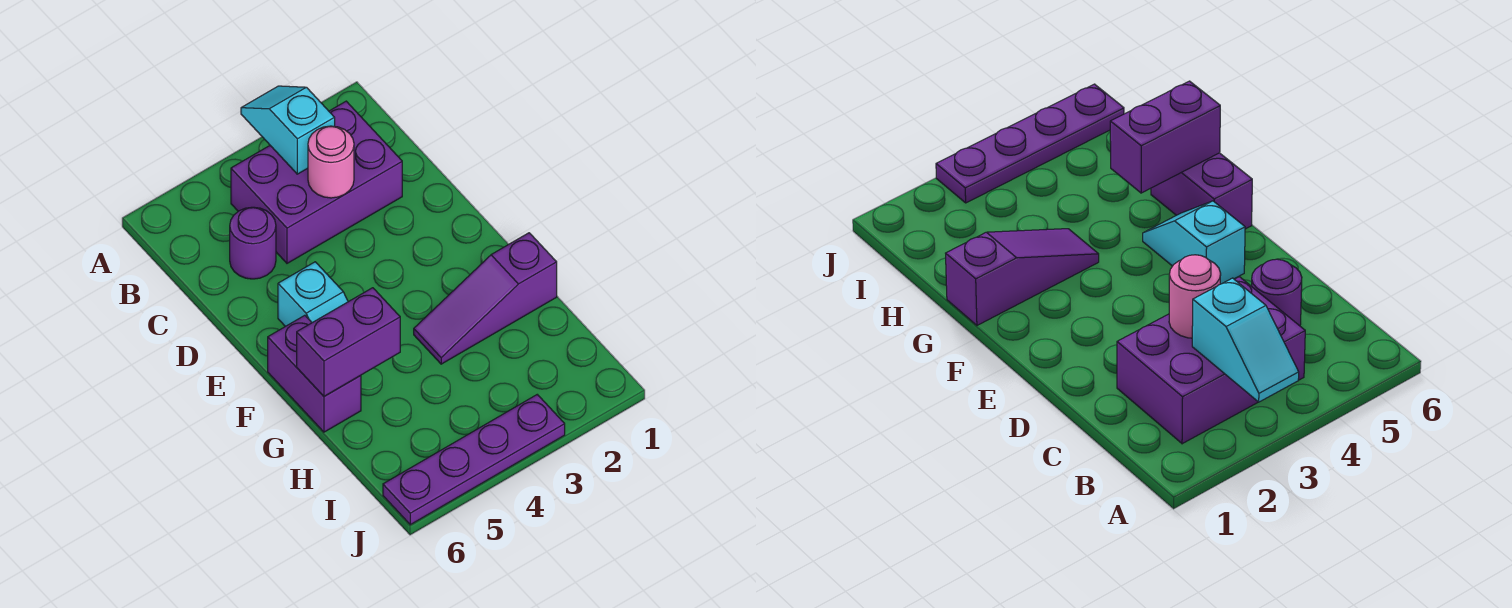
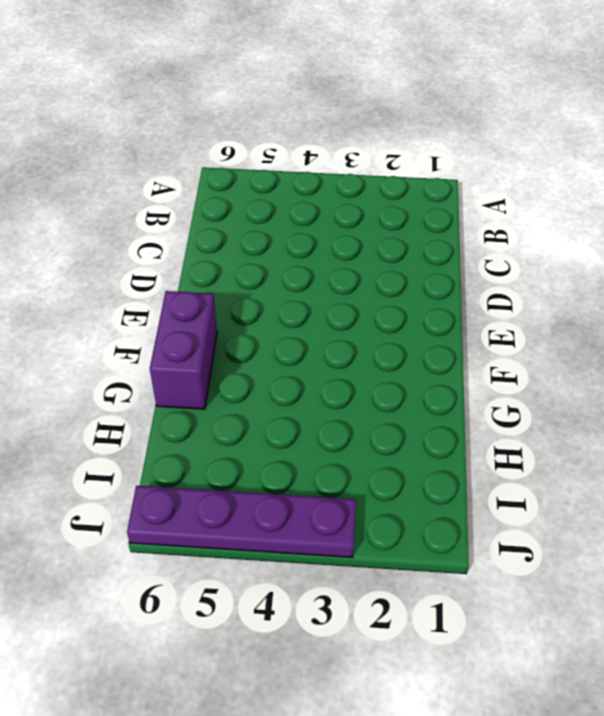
none -> purple brick B2:C4 level 1
none -> purple round brick C5 level 1

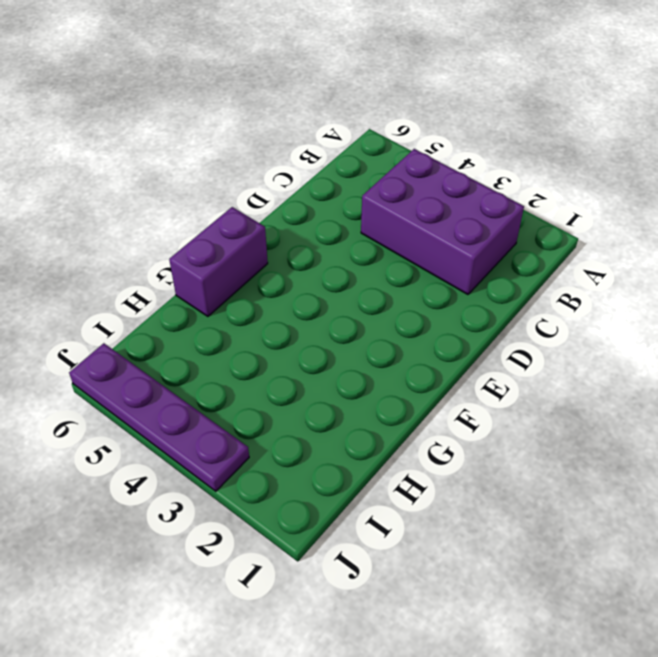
none -> purple round brick C5 level 1
none -> cyan slope E5:F5 level 1 top E

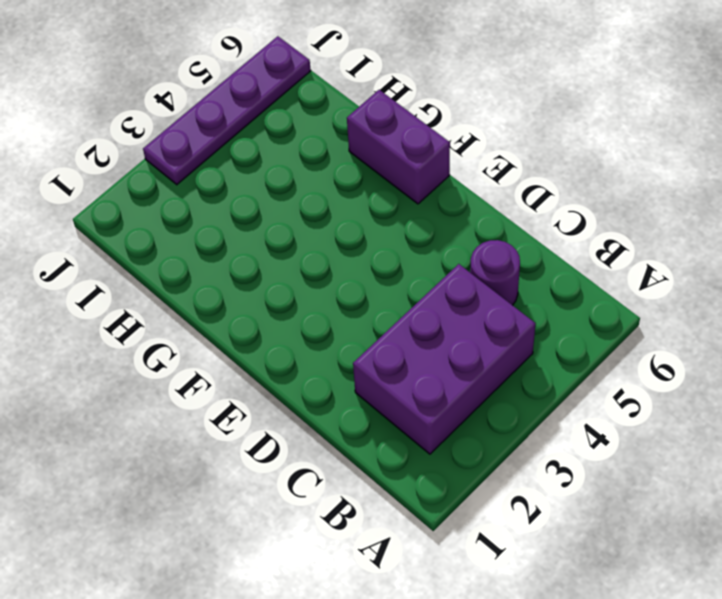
none -> cyan slope E5:F5 level 1 top E
none -> purple slope G1:G3 level 1 top 1

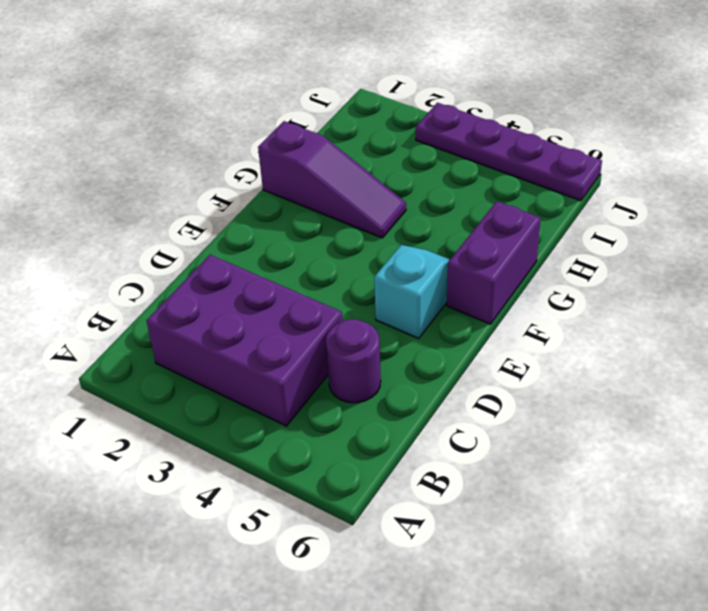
none -> cyan slope A3:B3 level 2 top B
none -> pink round brick C3 level 2

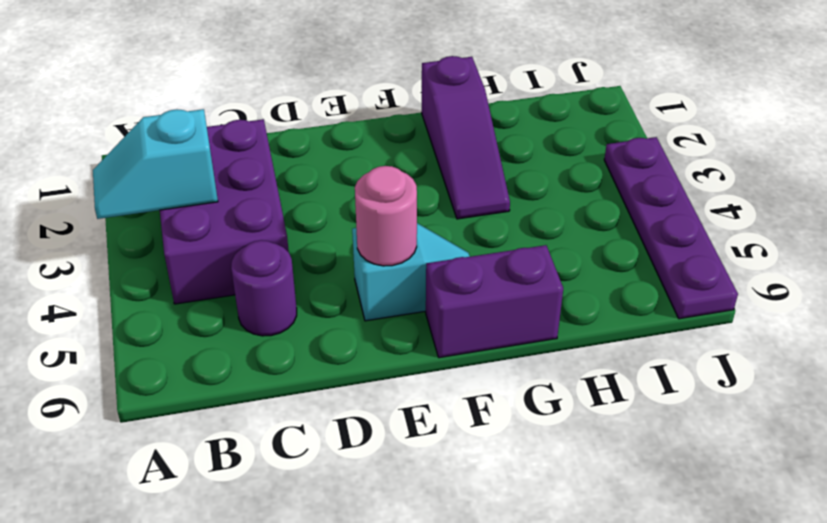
pink round brick E5 level 2 -> pink round brick C3 level 2
none -> purple brick G5:G6 level 2

